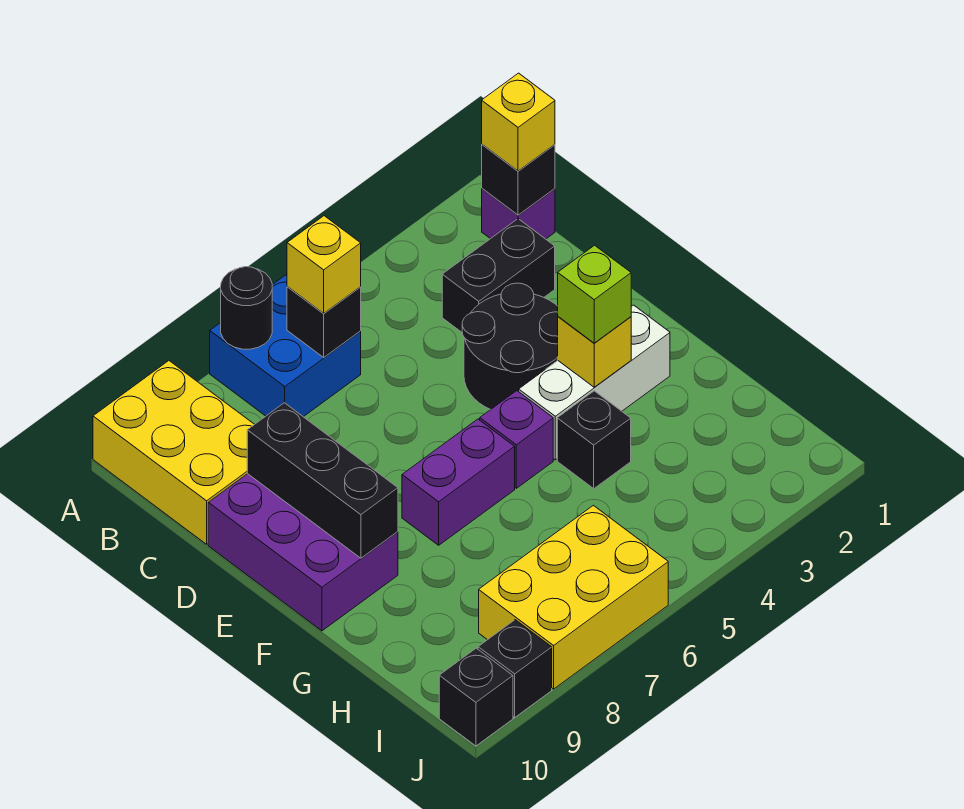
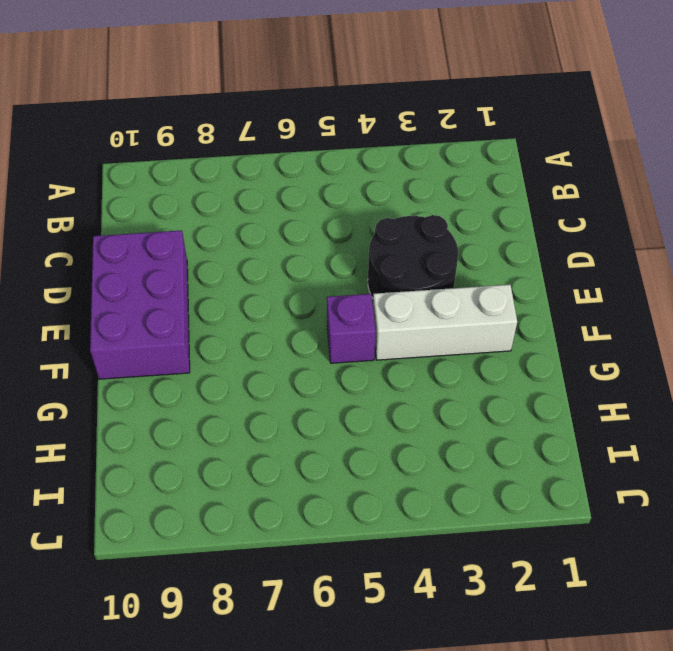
none -> blue brick A6:B7 level 1
none -> yellow brick A9:C10 level 1
none -> purple brick B1 level 1

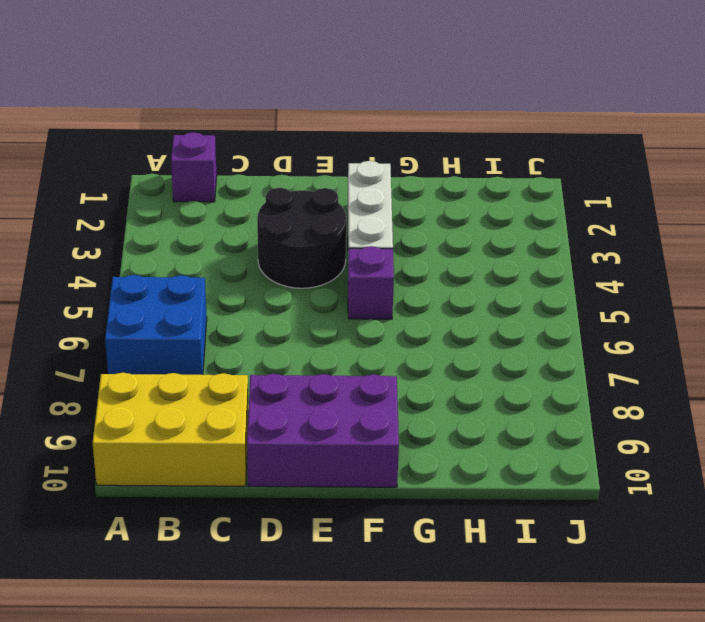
none -> black brick C2:C3 level 1
none -> purple brick F6:F7 level 1
none -> black brick G4 level 1

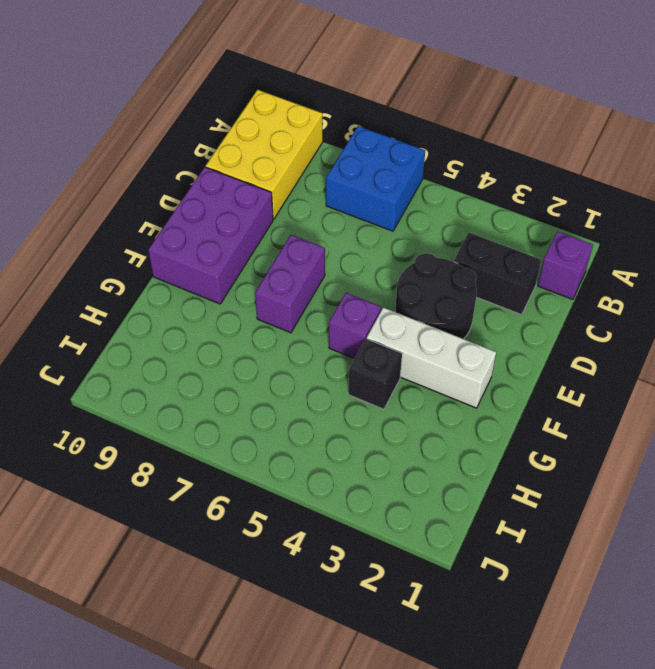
purple brick E7:F7 level 1 -> purple brick F6:F7 level 1
none -> yellow brick I6:J8 level 1
none -> black brick J9 level 1
none -> black brick J10 level 1

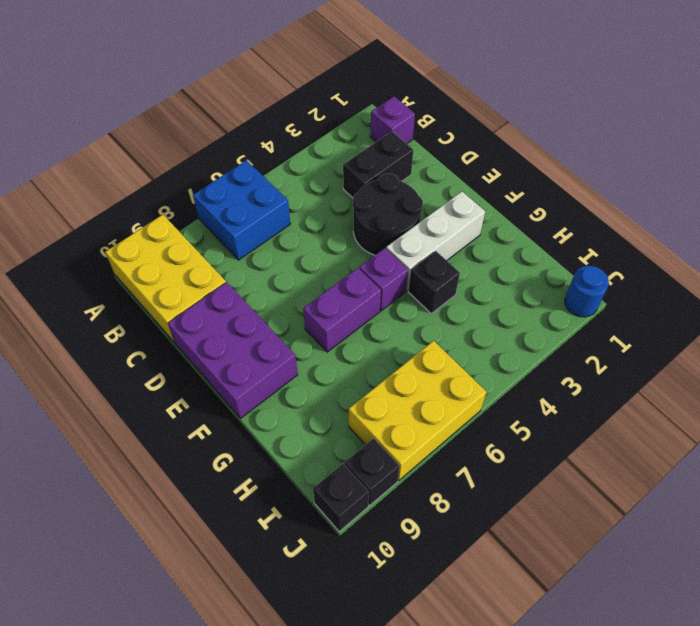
blue round brick J1 level 1 -> none
none -> black round brick A7 level 2
none -> black brick B1 level 2
none -> black brick B6 level 2

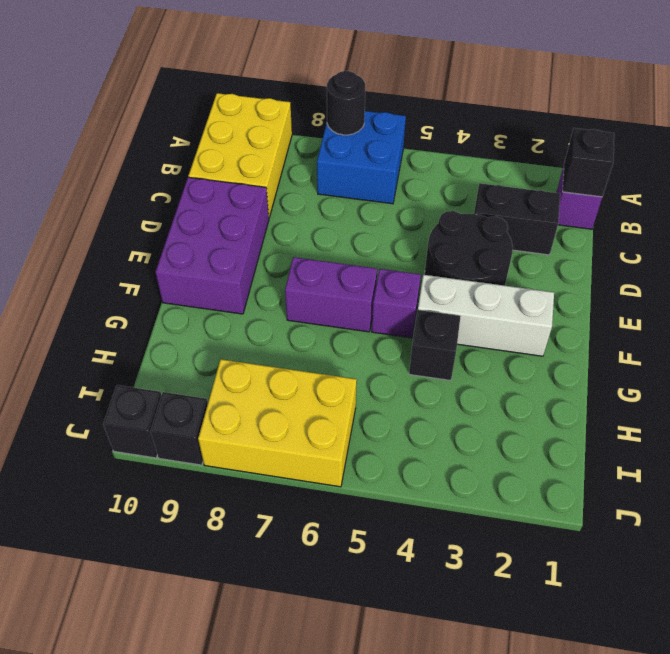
none -> black brick B6 level 2
none -> black brick D9:F9 level 2
none -> yellow brick F3 level 2

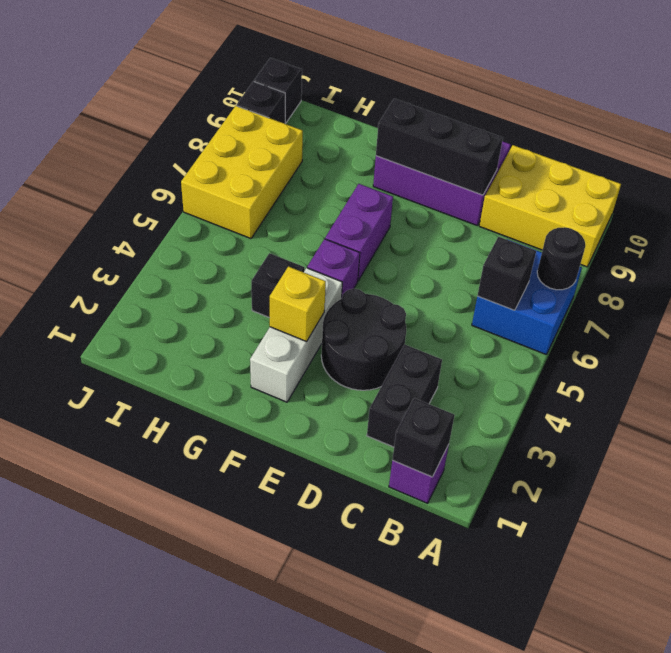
none -> yellow brick B1 level 3
none -> yellow brick B6 level 3
none -> lime brick F3 level 3

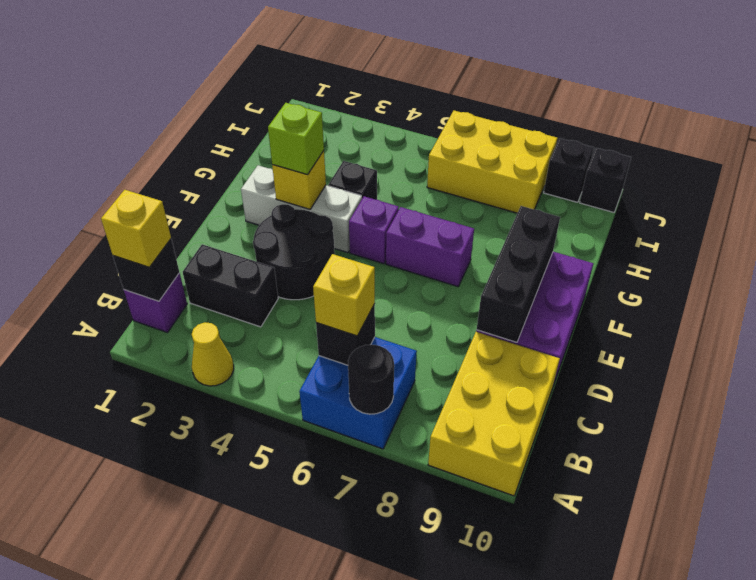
yellow cone A3 level 1 -> none

